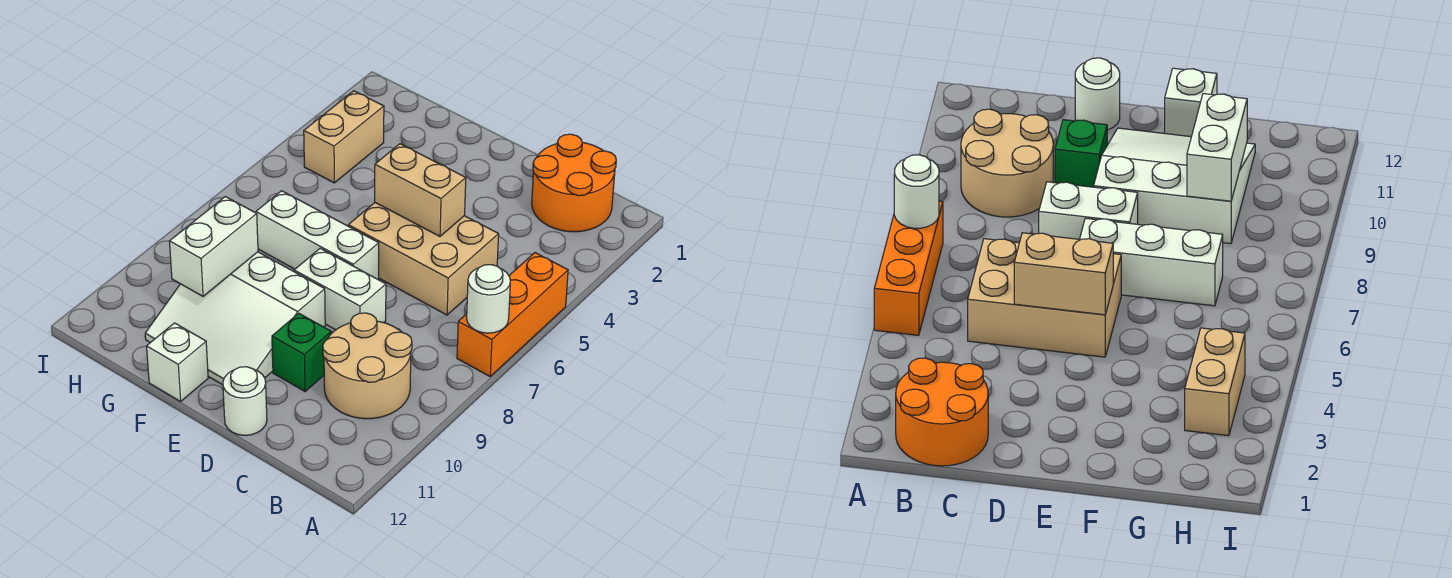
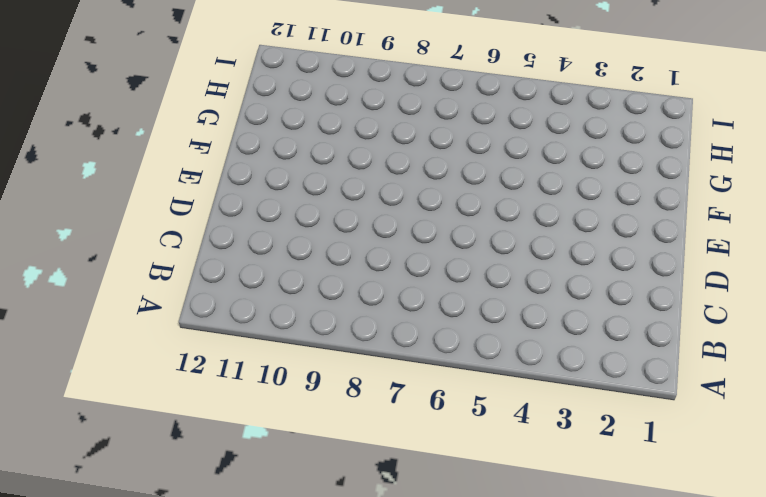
none -> orange brick A5:A7 level 1
none -> orange round brick B1:C2 level 1
none -> tan round brick B9:C10 level 1

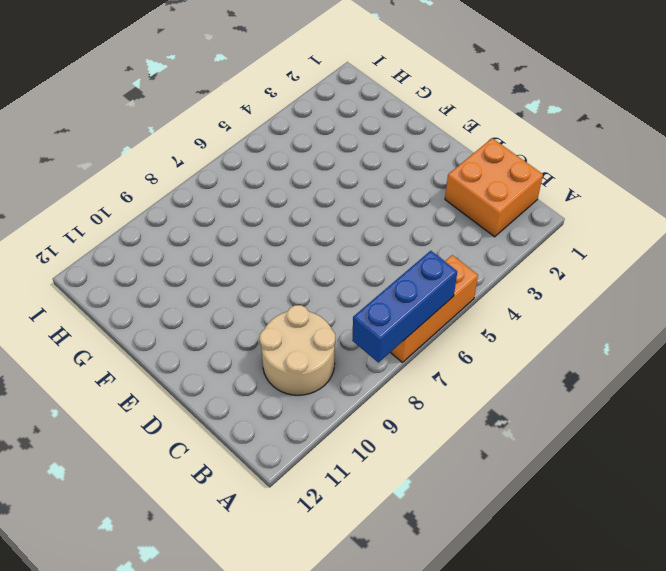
blue brick A6:A8 level 2 -> white round brick A7 level 2
orange brick B1:C2 level 1 -> orange round brick B1:C2 level 1
none -> tan brick C5:E6 level 1
none -> white brick D8:E8 level 1
none -> green brick D10 level 1

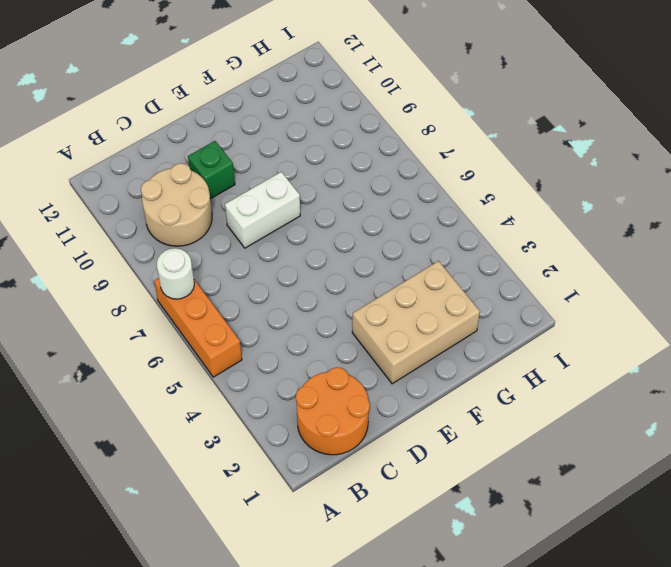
tan brick E2:G3 level 1 -> tan brick C5:E6 level 1
none -> white round brick D12 level 1
none -> white brick E7:G7 level 1
none -> white slope E9:G11 level 1 top 9

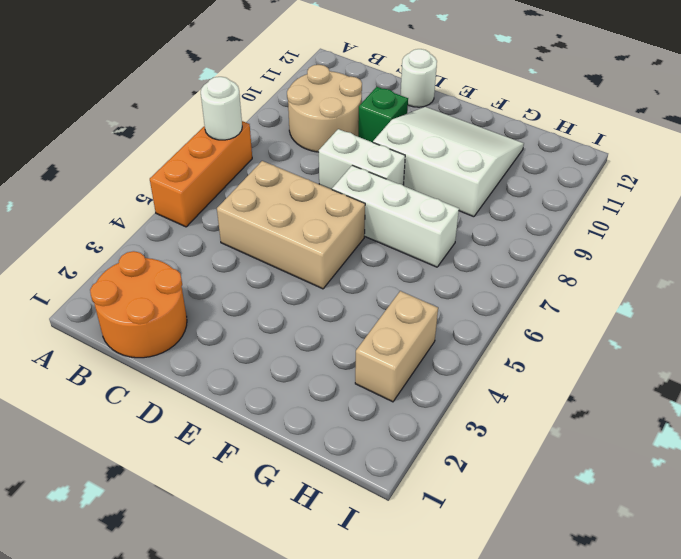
none -> white brick F12 level 1
none -> tan brick D5:E5 level 2
none -> white brick G9:G10 level 2

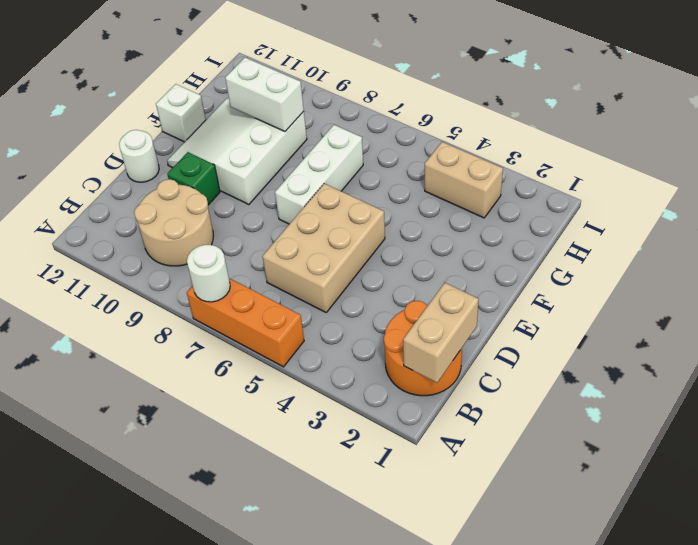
tan brick B1:C1 level 2 -> tan brick D5:E5 level 2
none -> white brick D8:E8 level 1

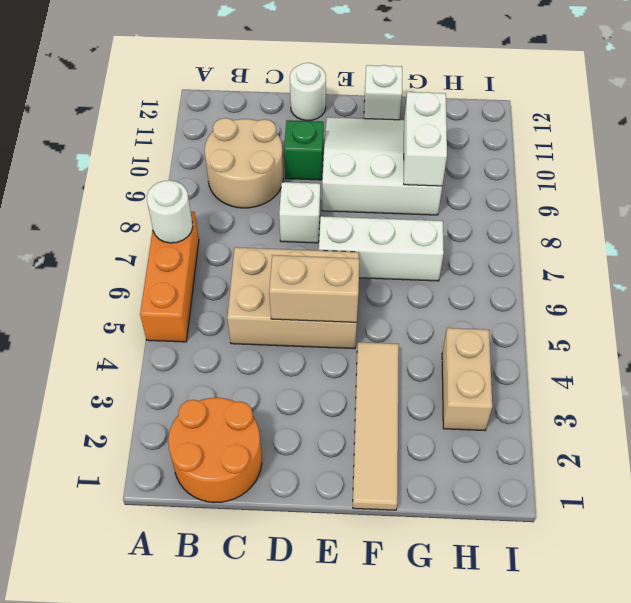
white brick D8 level 1 -> white brick D8:E8 level 1
tan tile F1:F4 level 1 -> none

